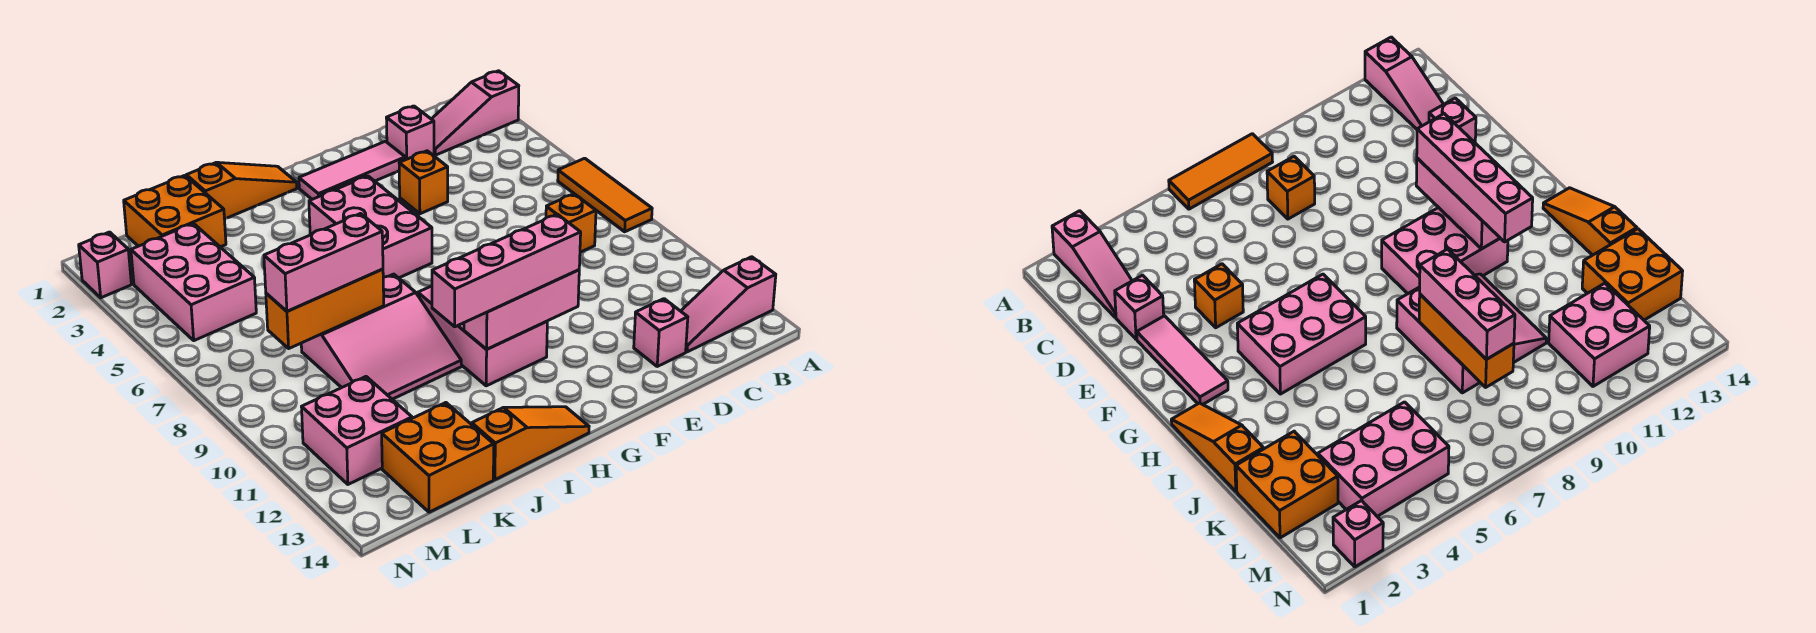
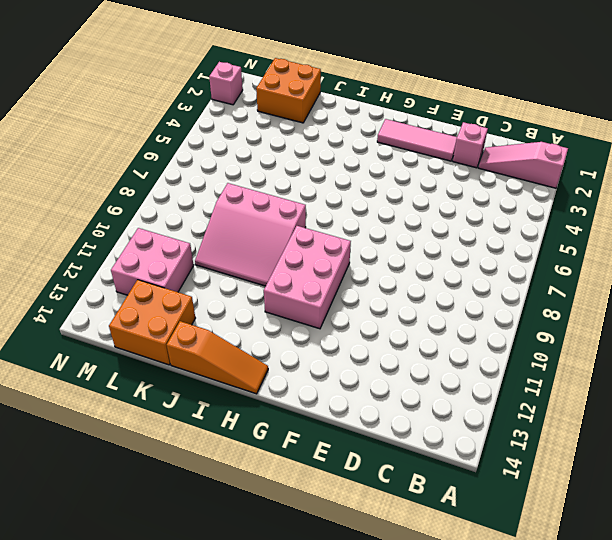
none -> orange tile A6:A8 level 1
none -> pink slope A13:C13 level 1 top A
none -> orange brick C8 level 1

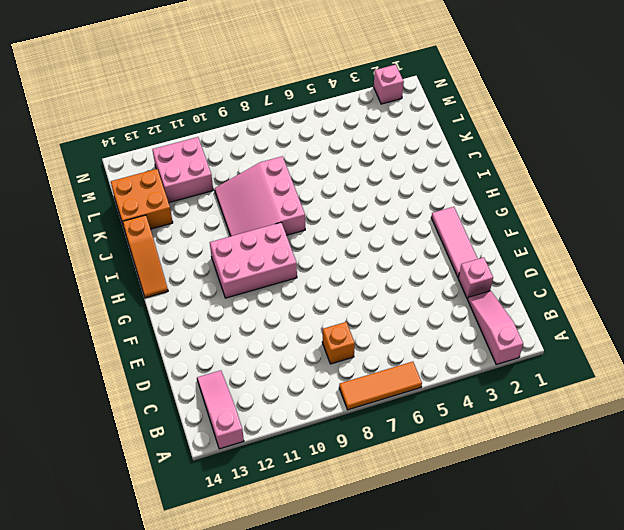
none -> pink brick D13 level 1
none -> orange brick E4 level 1
none -> pink brick G4:H6 level 1

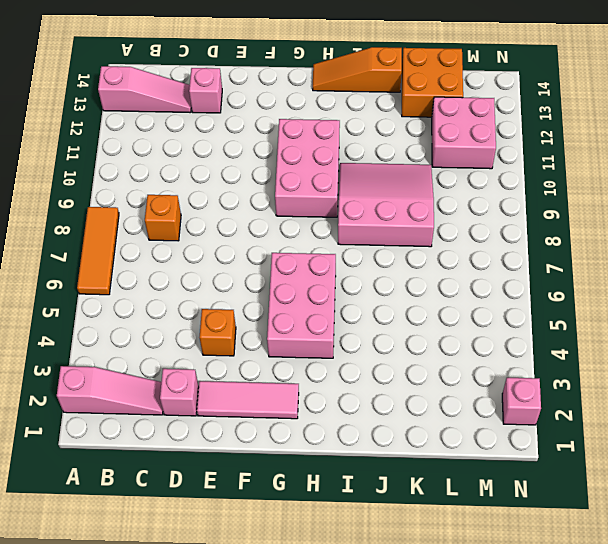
none -> orange slope H1:J1 level 1 top J
none -> orange brick K1:L2 level 1
none -> pink brick L3:M5 level 1

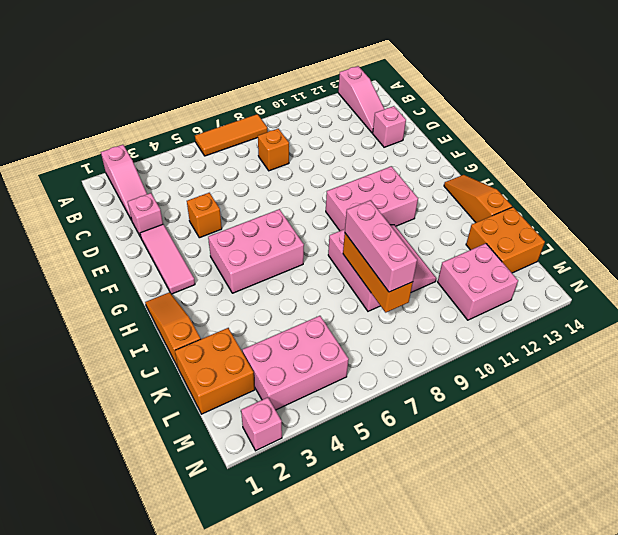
none -> pink brick F11:H11 level 2
none -> pink brick F11:I11 level 3

